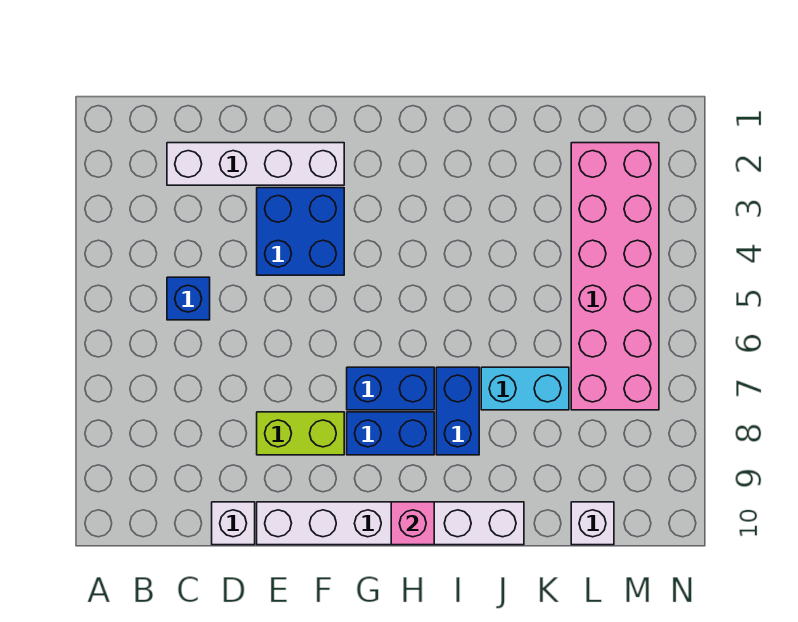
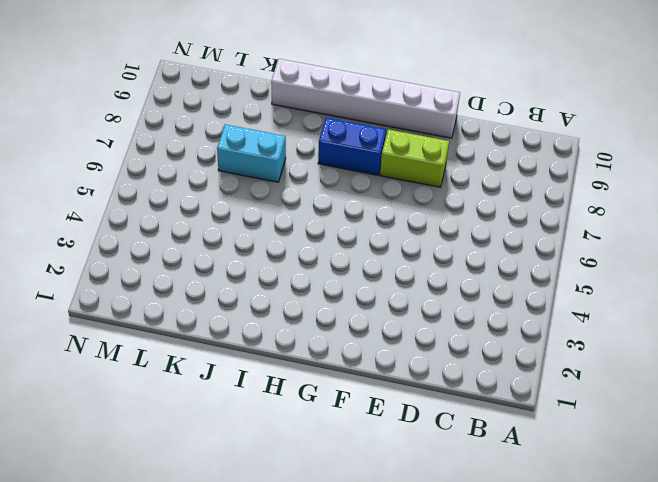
none -> white brick C2:F2 level 1
none -> blue brick C5 level 1
none -> white brick D10 level 1

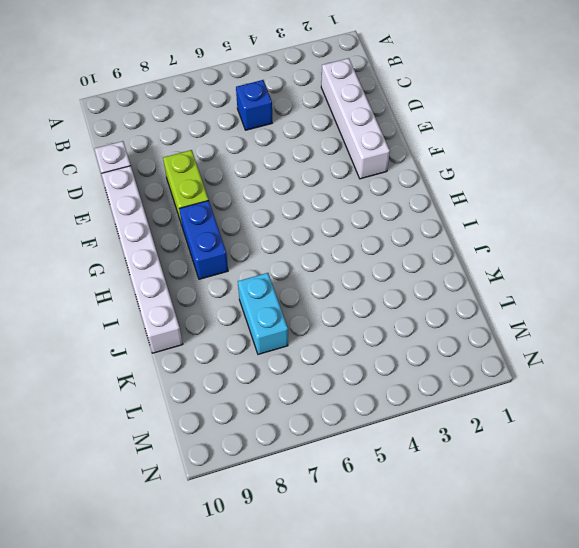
none -> blue brick E3:F4 level 1
none -> blue brick G7:H7 level 1
none -> blue brick I7:I8 level 1

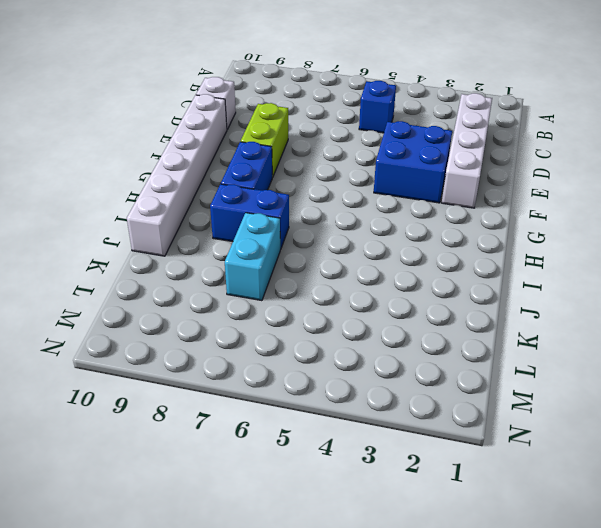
none -> blue brick G7:H7 level 1
none -> pink brick L2:M7 level 1
none -> white brick L10 level 1

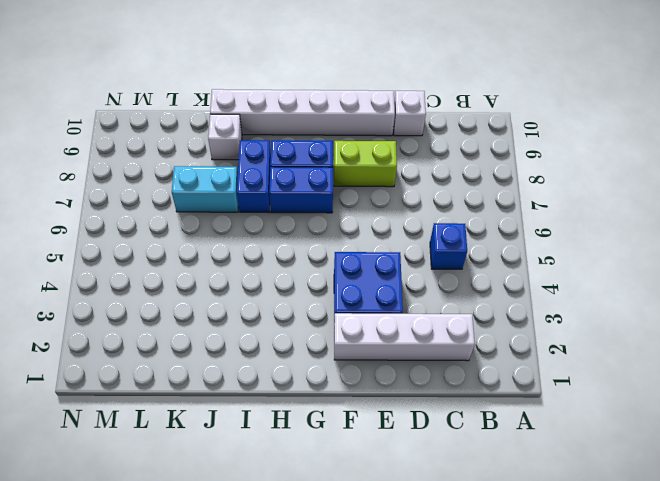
white brick J9 level 1 -> white brick L10 level 1
none -> pink brick L2:M7 level 1
none -> pink brick H10 level 2

